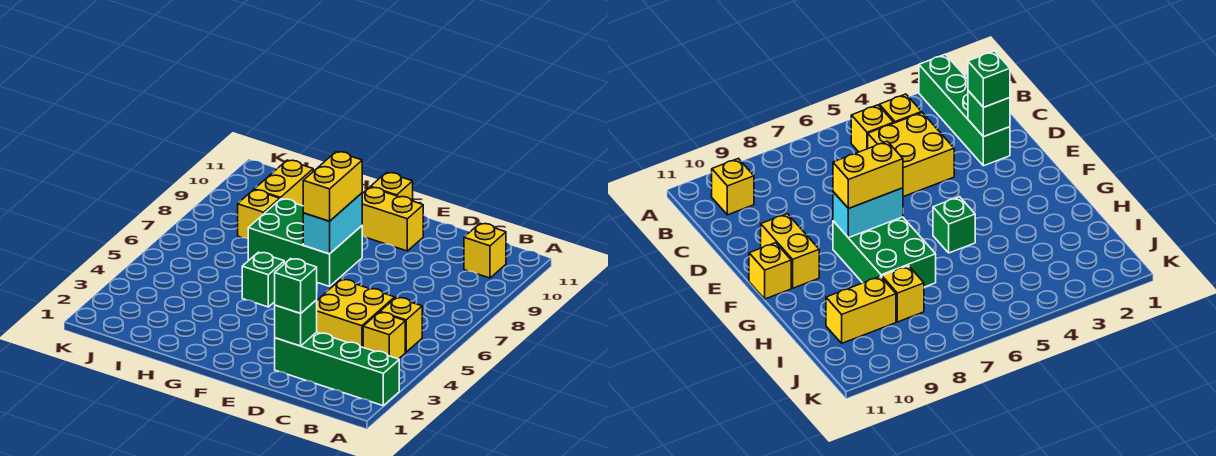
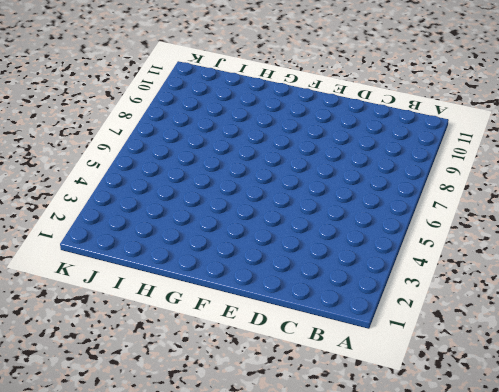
none -> green brick A2:D2 level 1
none -> yellow brick B4 level 1
none -> yellow brick B5 level 1

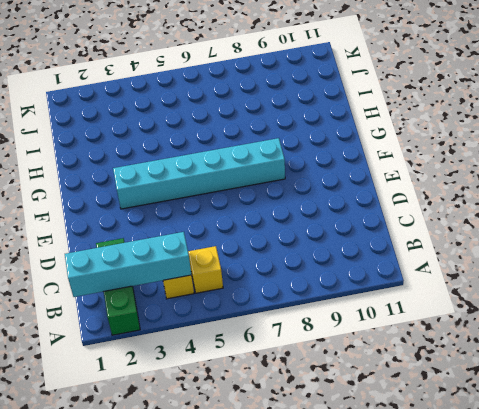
green brick A2:C2 level 1 -> green brick A2:D2 level 1
cyan brick B1:B4 level 2 -> none
cyan brick F3:F8 level 1 -> green brick F7:H8 level 1
none -> yellow brick B10 level 1
none -> yellow brick C4:D5 level 1
none -> yellow brick E10:F10 level 1

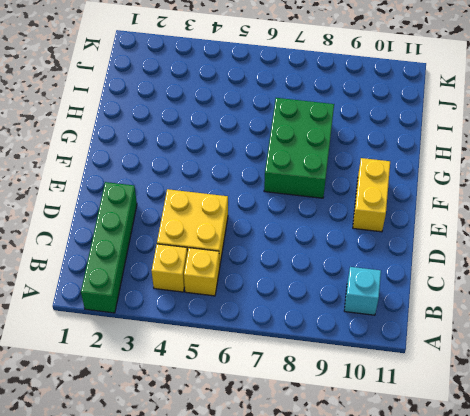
cyan brick B10 level 1 -> yellow brick B10 level 1
none -> yellow brick F11 level 1
none -> green brick G5 level 1
none -> yellow brick I8 level 1

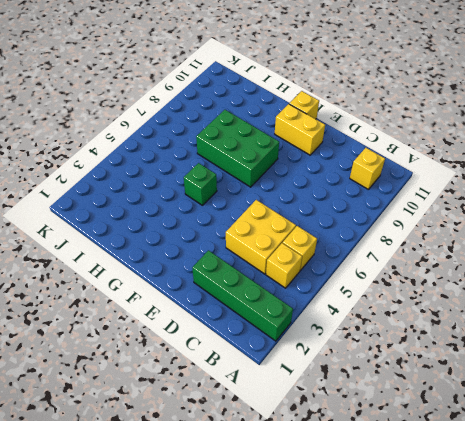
none -> yellow brick I8 level 1
none -> yellow brick I9:I10 level 1
none -> green brick D2 level 2

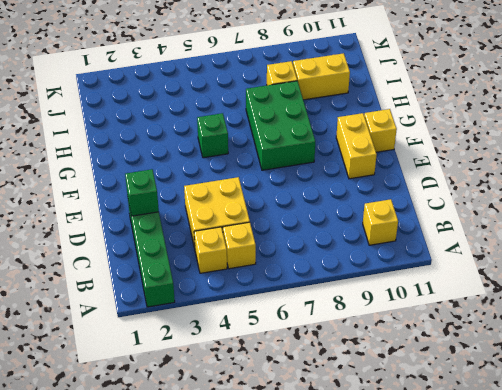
none -> cyan brick F7:F8 level 2
none -> green brick D2 level 3
none -> yellow brick F7:F8 level 3

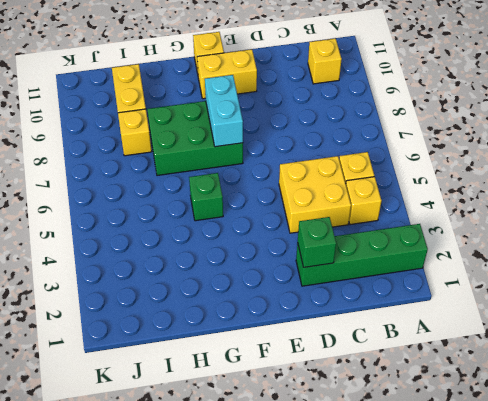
none -> green brick D2 level 3
none -> yellow brick F7:F8 level 3

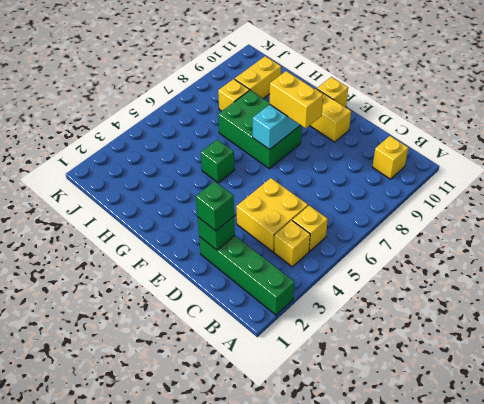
yellow brick E8:F8 level 3 -> yellow brick F7:F8 level 3

